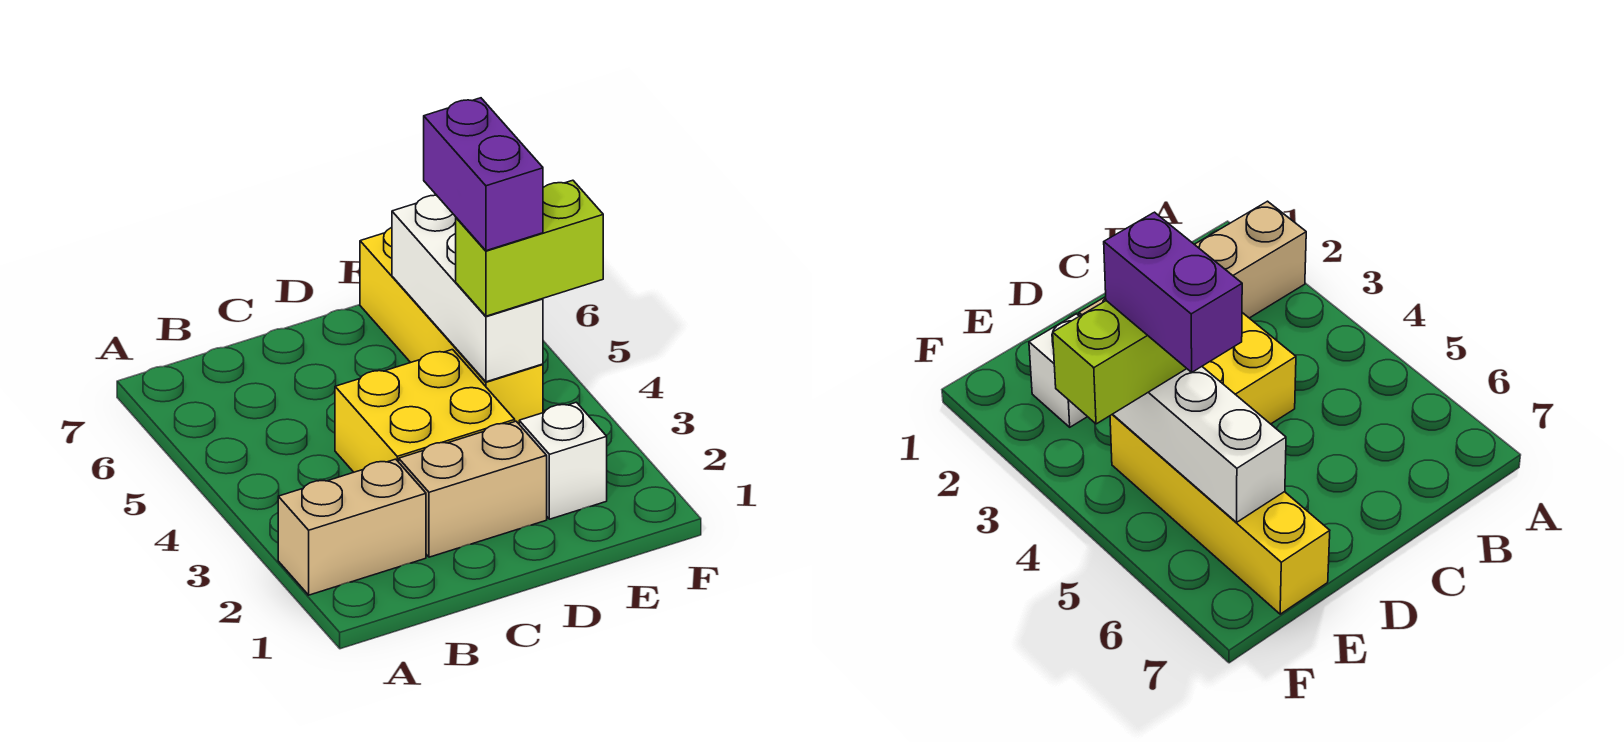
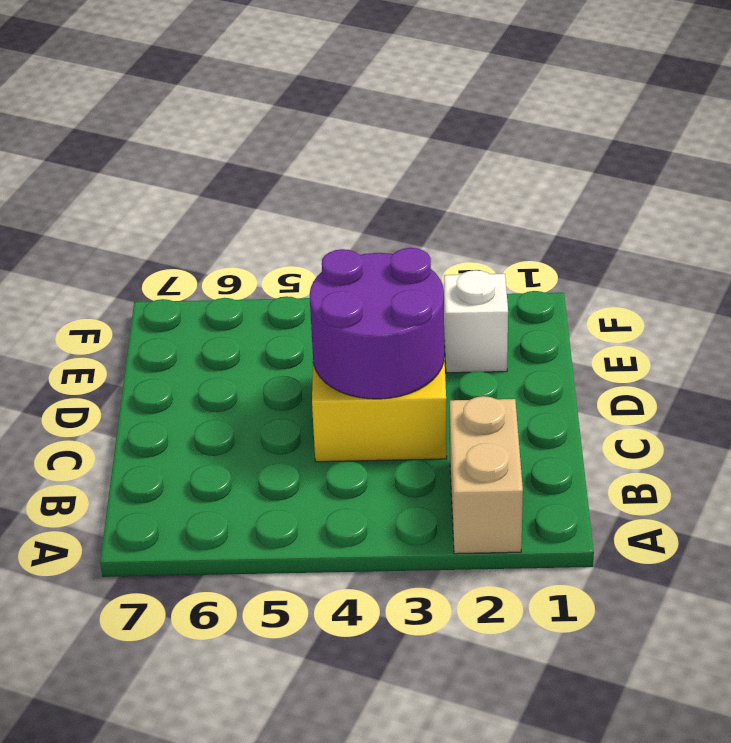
purple round brick C3:D4 level 2 -> none
none -> tan brick C2:D2 level 1
none -> yellow brick E4:E7 level 1

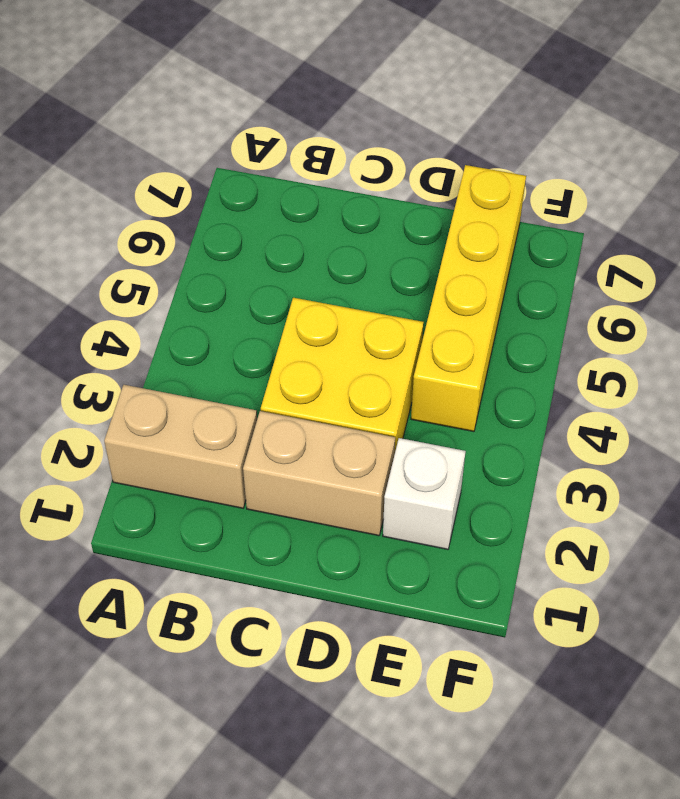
none -> white brick E4:E6 level 2
none -> lime brick E4:F4 level 3

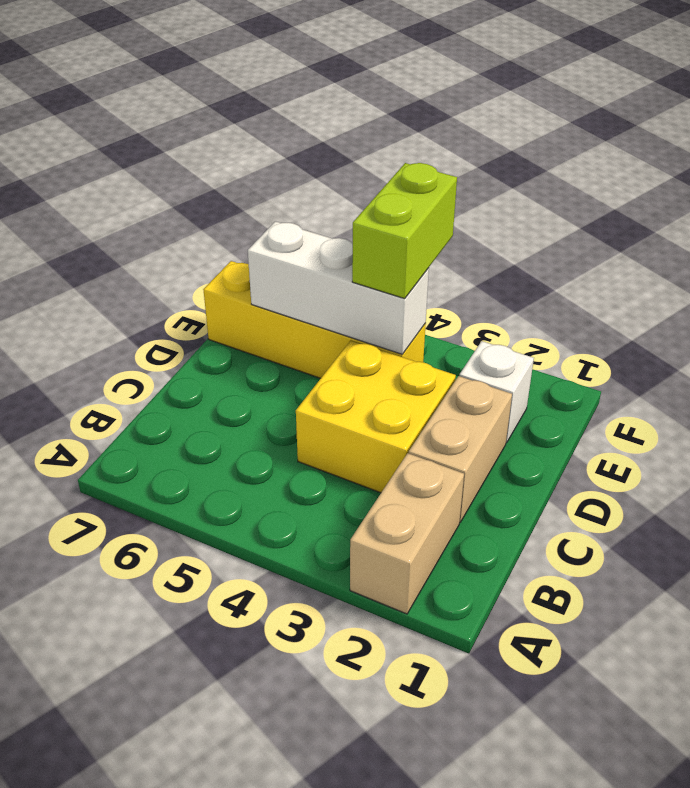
none -> purple brick E4:E5 level 4

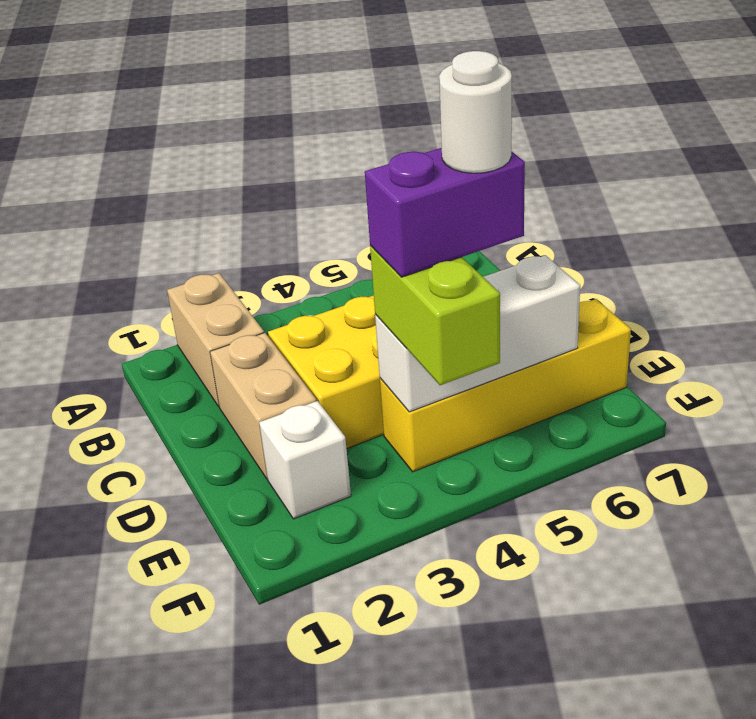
white round brick E5 level 5 -> none

